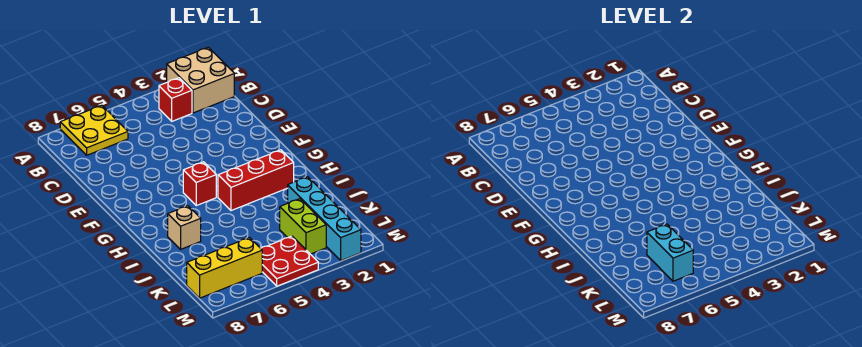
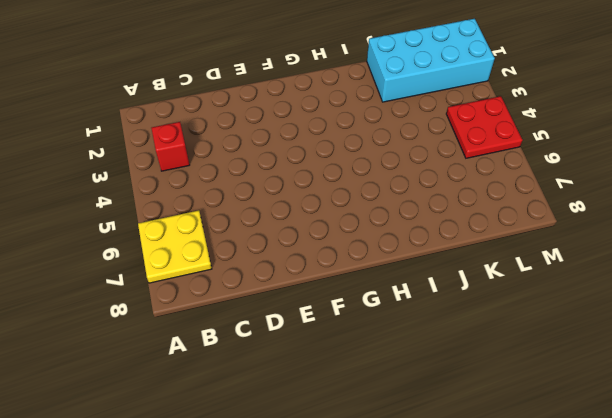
cyan brick J1:M2 level 1 -> cyan brick J2:M2 level 1
none -> tan brick A1:B2 level 1
none -> red brick G5 level 1

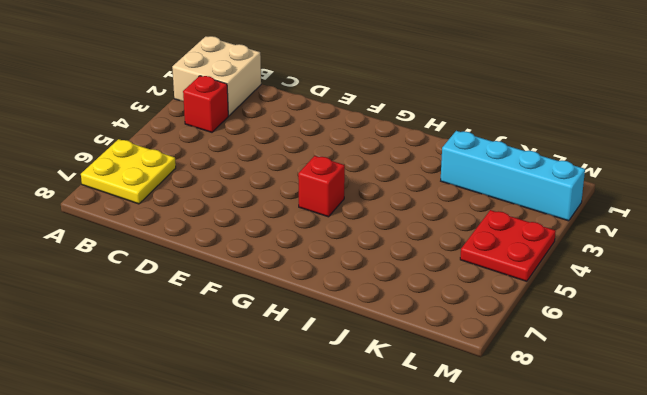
none -> red brick H2:H4 level 1
none -> tan brick I7 level 1

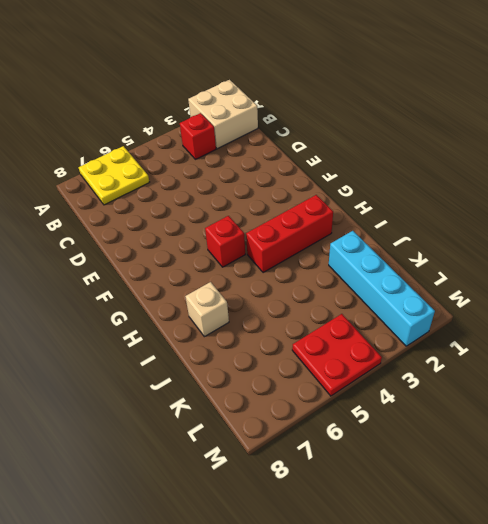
none -> lime brick K3:L3 level 1
none -> yellow brick L6:L8 level 1

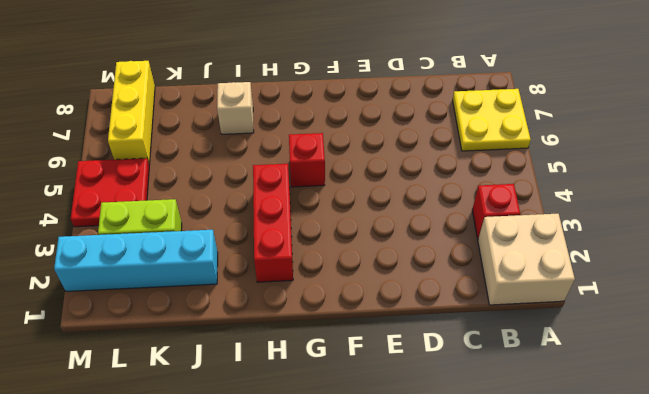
none -> cyan brick K6:L6 level 2

